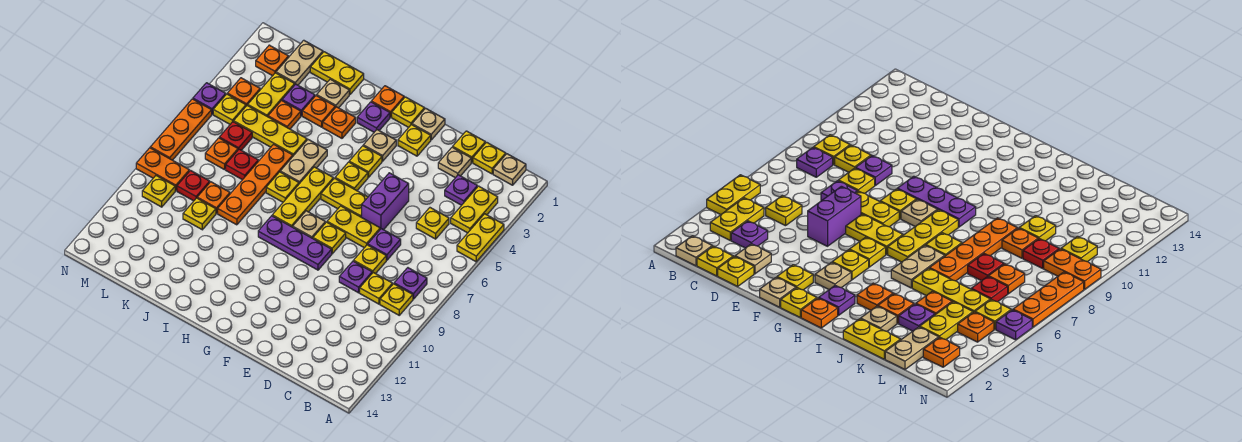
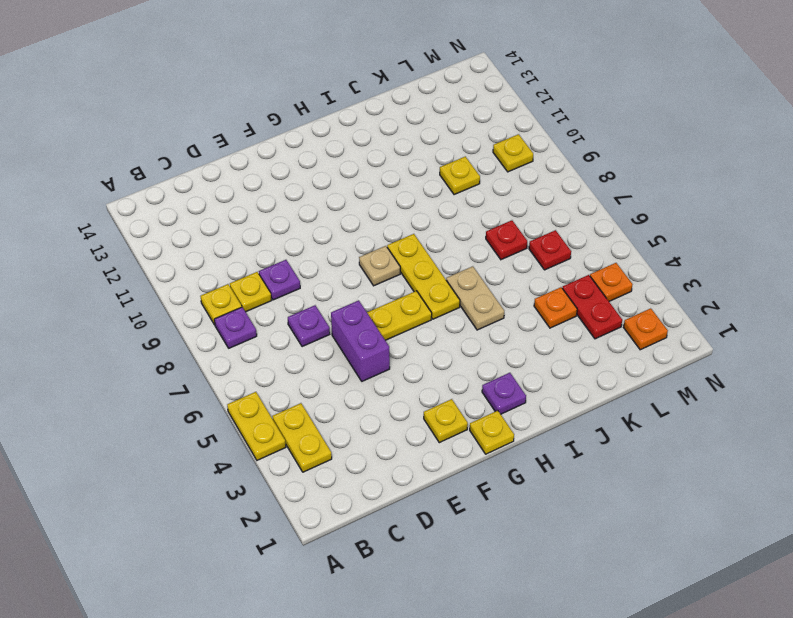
red plate L3:L4 level 1 -> yellow plate L3:L4 level 1
none -> tan plate B1 level 1
none -> yellow plate C1 level 1
none -> purple plate C3 level 1
none -> yellow plate C5 level 1

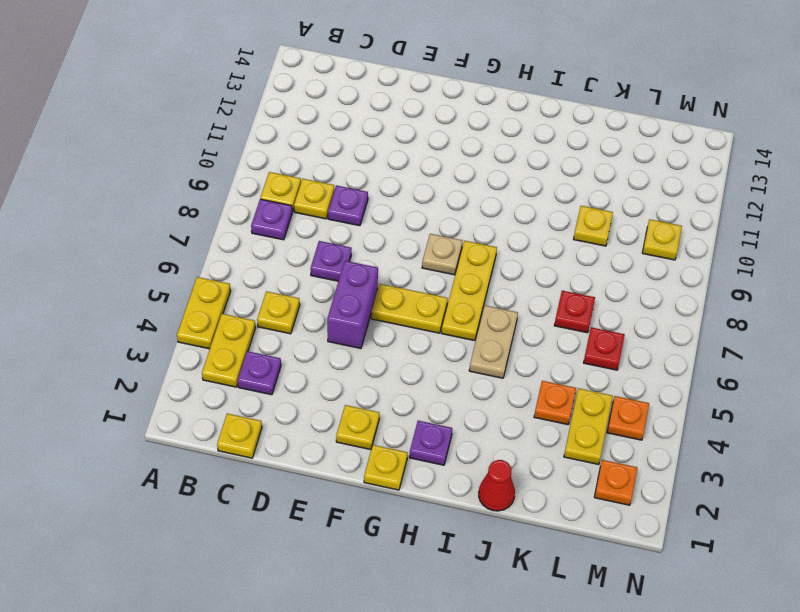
red cone J1 level 1 -> yellow plate J1:K1 level 1
none -> tan plate B1 level 1
none -> yellow plate D1 level 1
none -> tan plate D2 level 1
none -> yellow plate D8 level 1

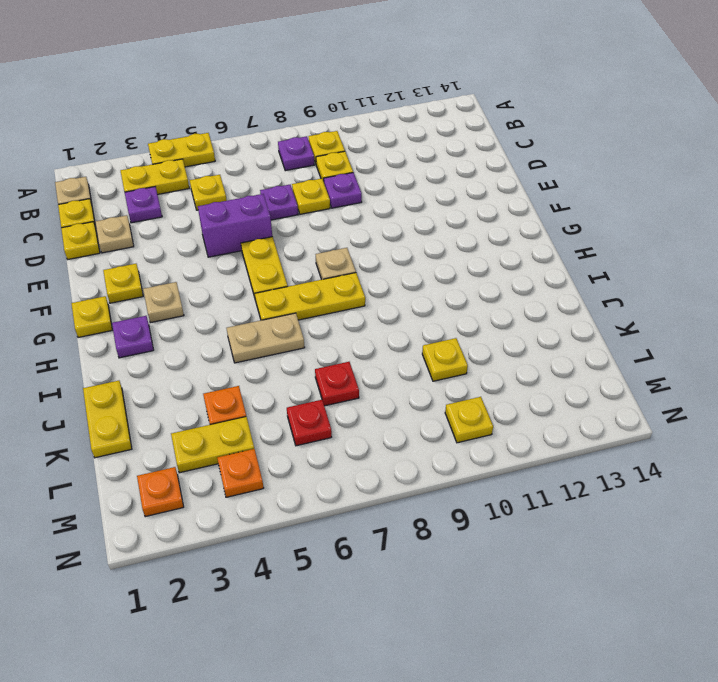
none -> yellow plate E7:F7 level 1
none -> tan plate F1 level 1
none -> yellow plate F8 level 1
none -> purple plate F9:H9 level 1

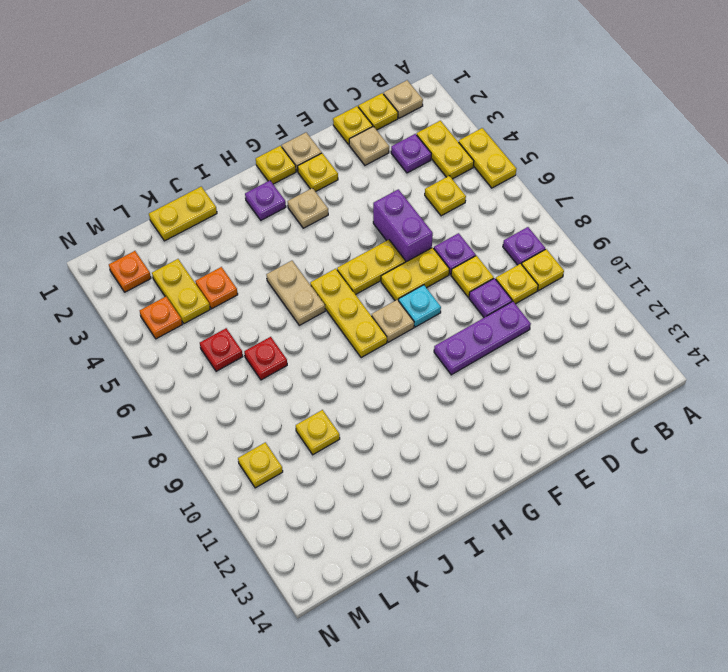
purple plate D10:F10 level 1 -> purple plate F9:H9 level 1
cyan plate F8 level 1 -> yellow plate F8 level 1
none -> yellow plate G4 level 1
none -> yellow plate G5 level 1
none -> orange plate H1 level 1
none -> orange plate I3 level 1

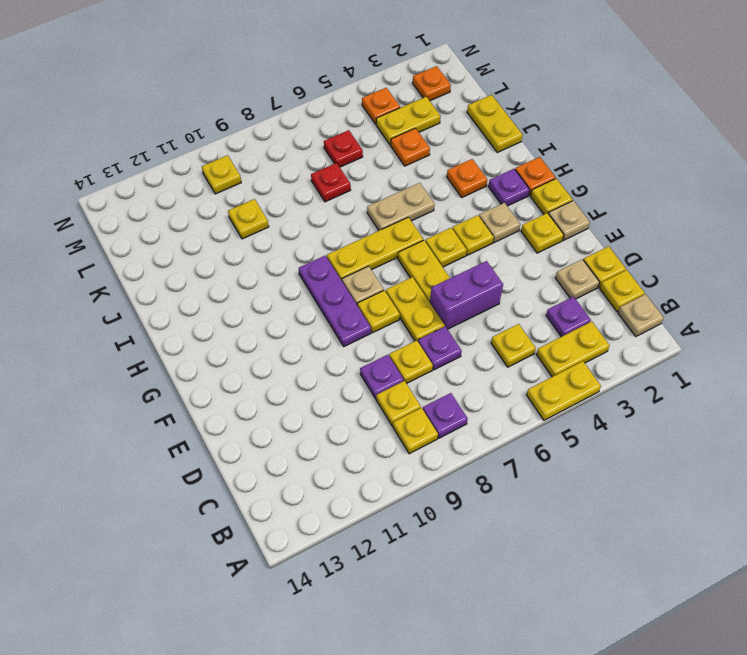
none -> yellow plate I7 level 1
none -> tan plate J2 level 1
none -> orange plate J3 level 1
none -> yellow plate J5:L5 level 1

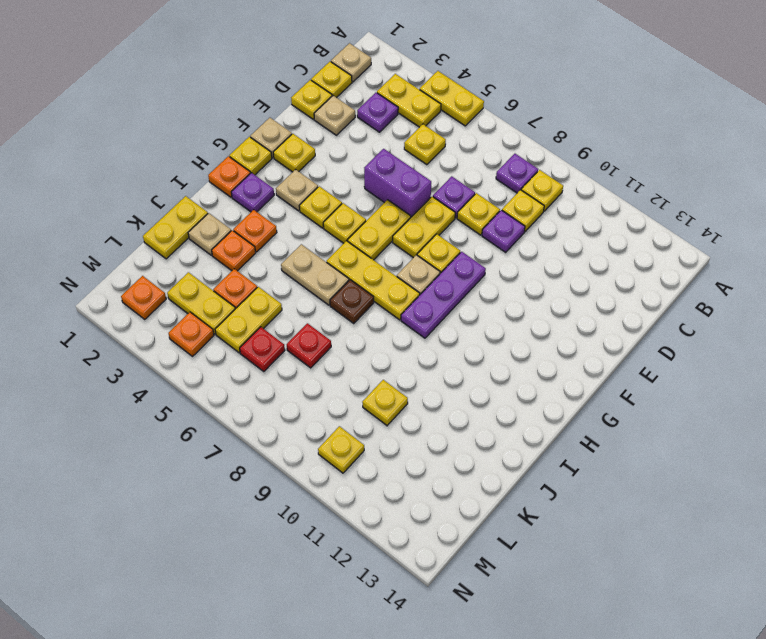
brown plate I7 level 1 -> yellow plate I7 level 1
yellow plate K5:L5 level 1 -> yellow plate J5:L5 level 1
none -> orange plate J6:J9 level 1
none -> purple plate K3 level 1
none -> orange plate K9 level 1
none -> tan plate L1:L2 level 1

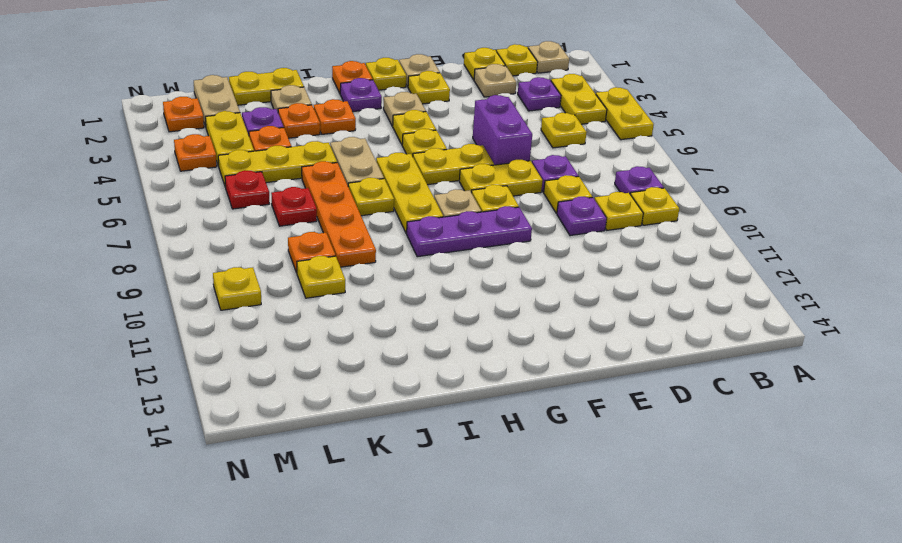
none -> orange plate L7 level 1
none -> red plate L9 level 1
none -> yellow plate M5 level 1
none -> orange plate M9:N9 level 1

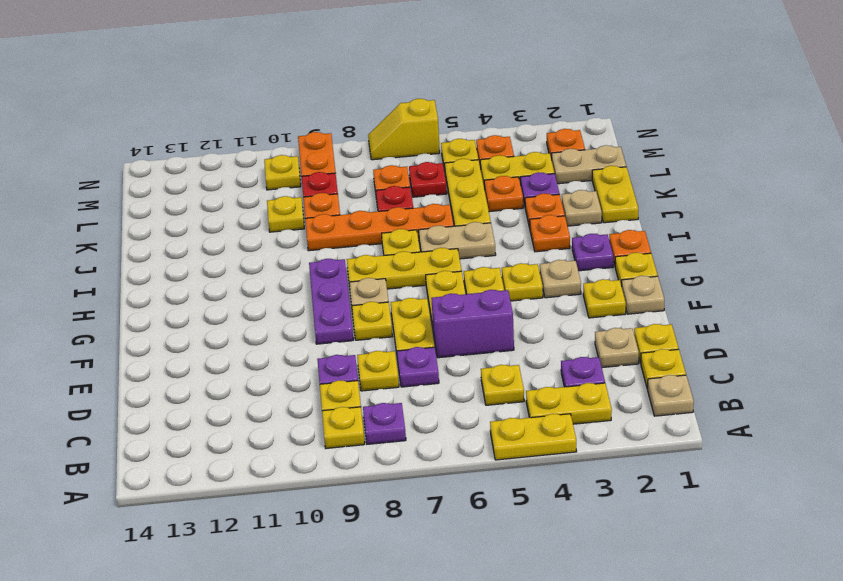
yellow slope N6:N7 level 1 top 6 -> orange plate N6:N8 level 1
none -> purple plate N5 level 1

